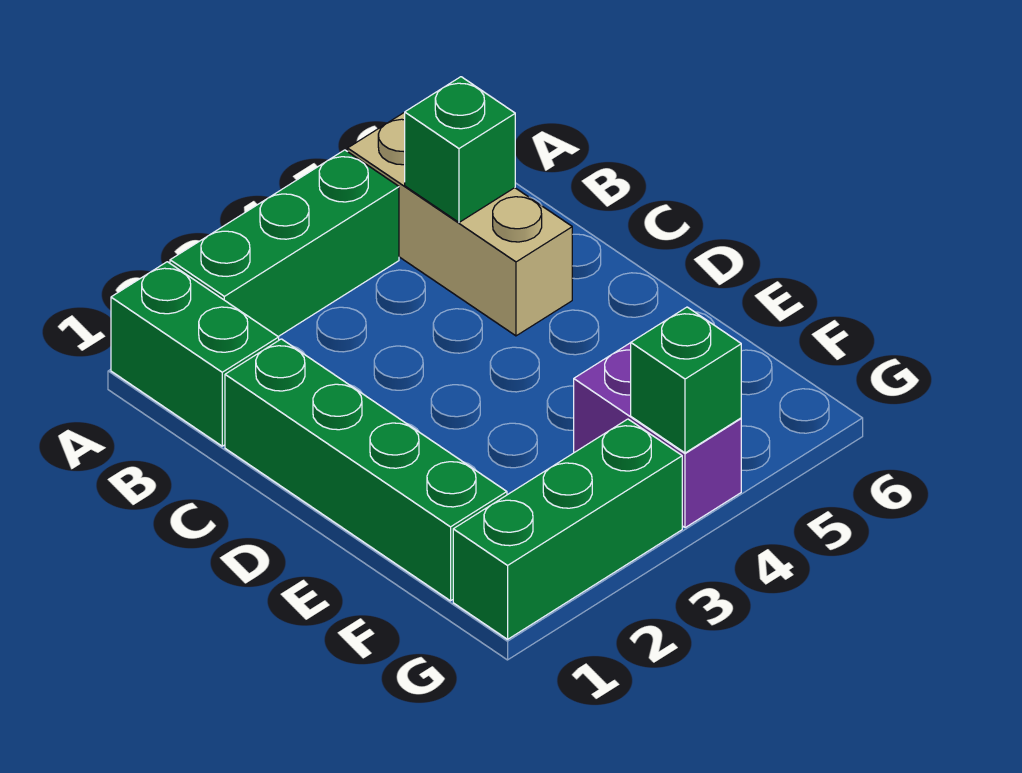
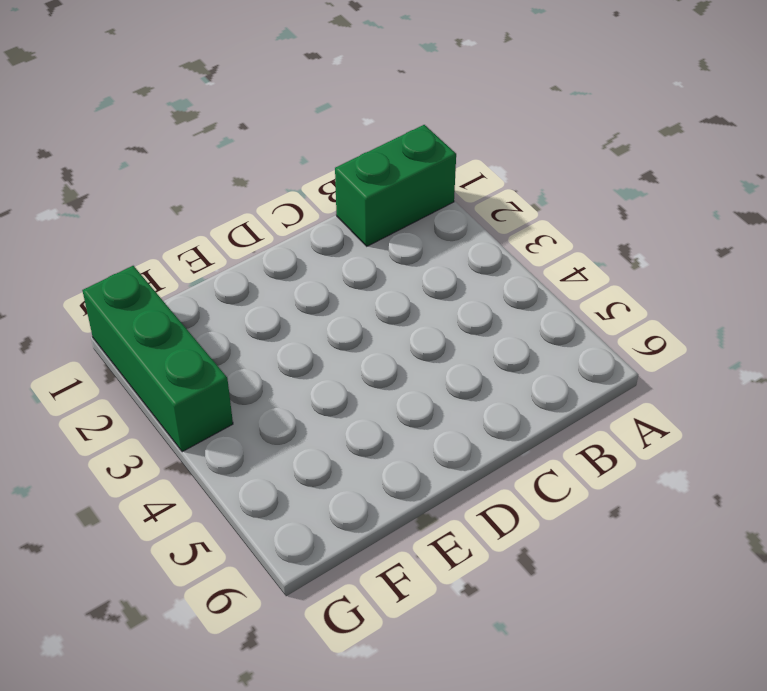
none -> green brick A2:A4 level 1
none -> tan brick A5:C5 level 1

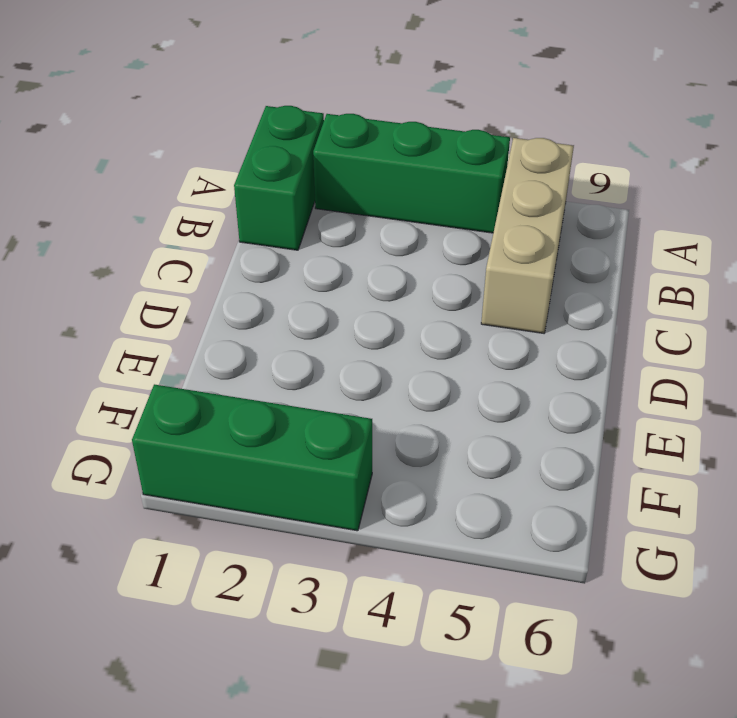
none -> green brick C1:F1 level 1
none -> purple brick F4:G4 level 1

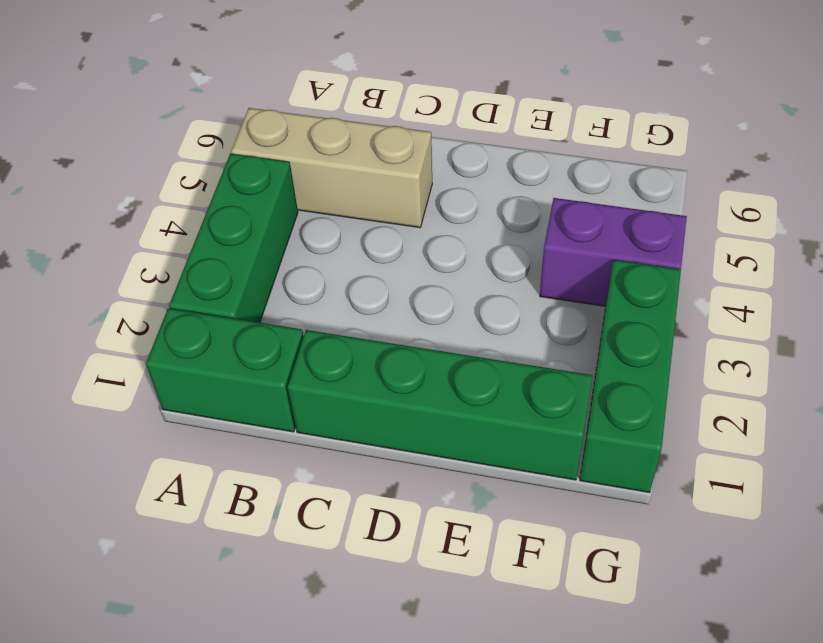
none -> green brick B5 level 2
none -> green brick G4 level 2

